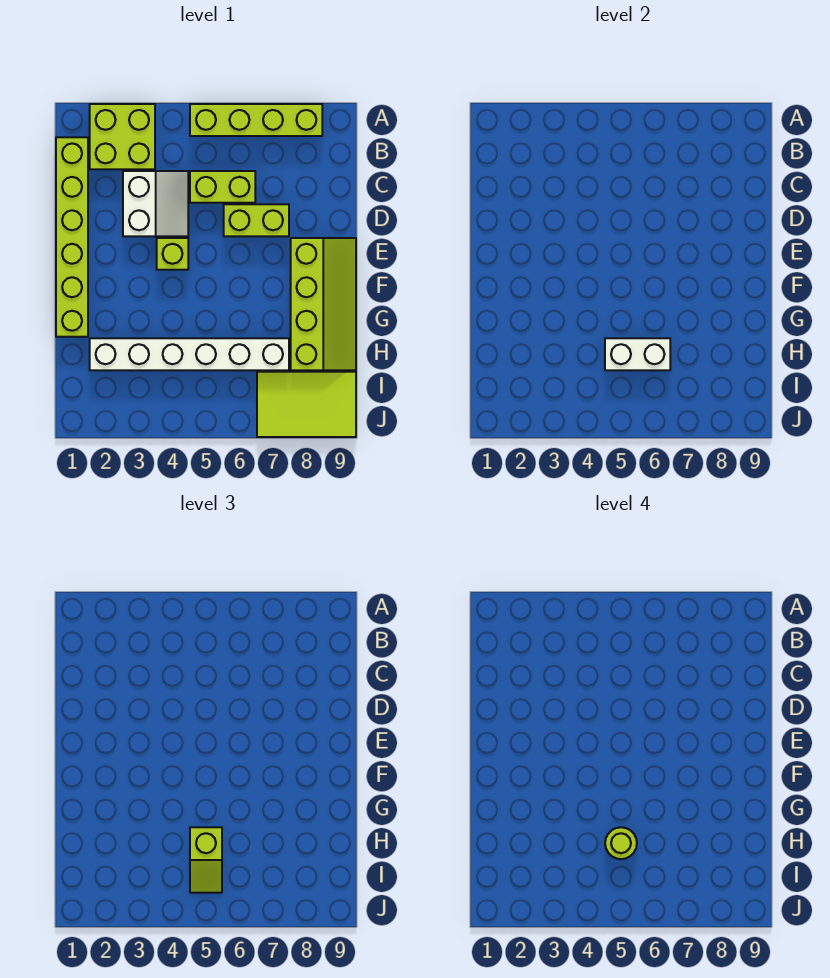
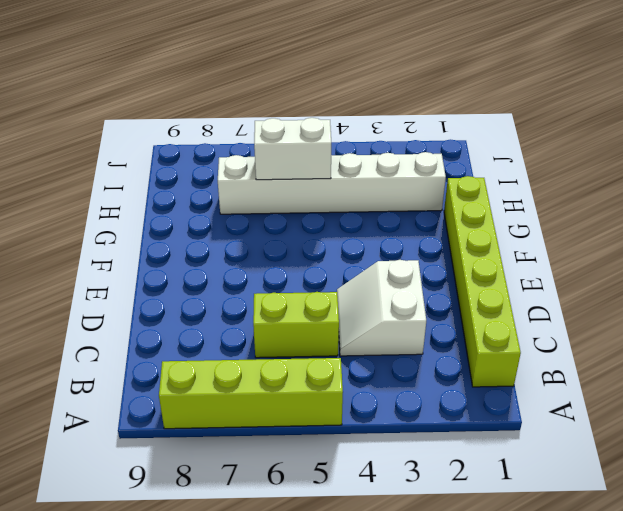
none -> lime brick A2:B3 level 1
none -> lime brick D6:D7 level 1
none -> lime brick E4 level 1

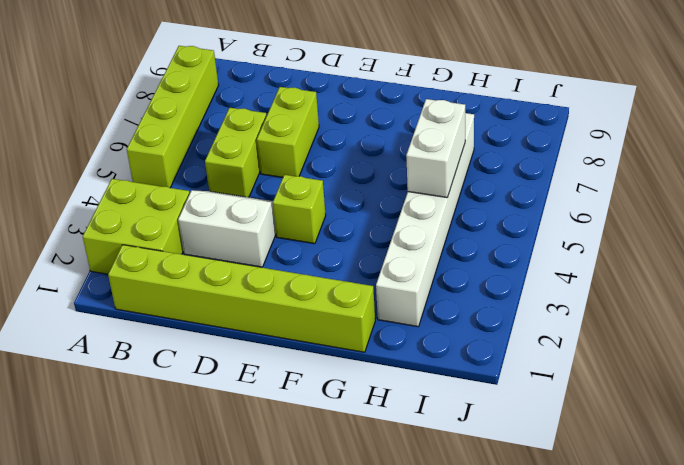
none -> lime slope E8:H9 level 1 top 8
none -> lime tile I7:J9 level 1
none -> lime slope H5:I5 level 3 top H

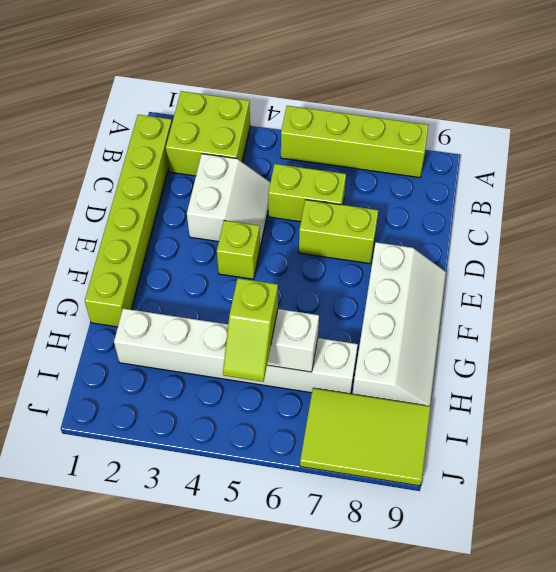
white slope E8:H9 level 1 top 8 -> lime slope E8:H9 level 1 top 8
none -> lime round brick H5 level 4

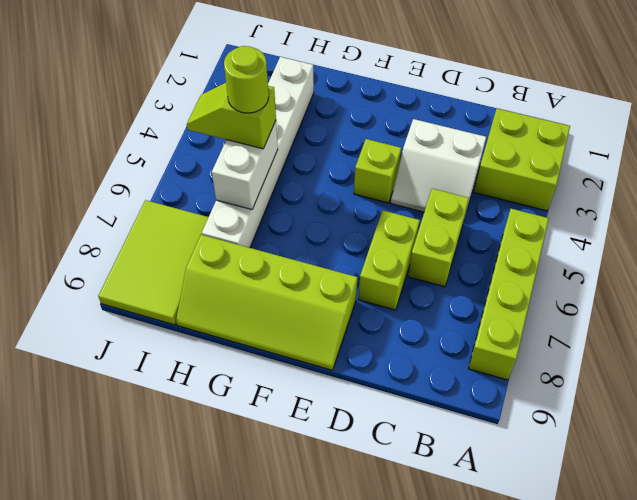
none -> lime brick B1:G1 level 1

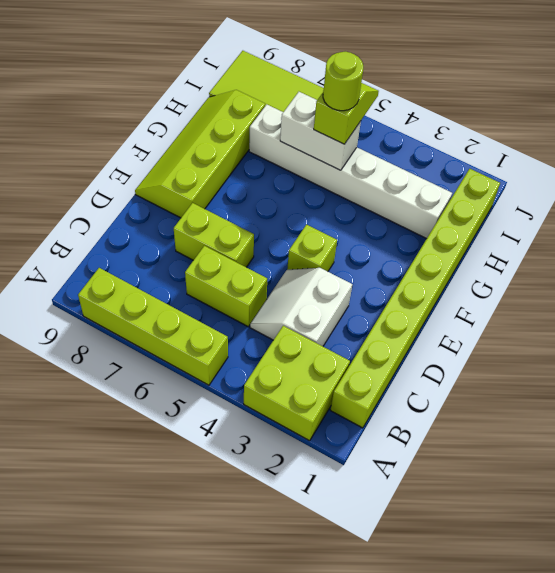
lime brick B1:I1 level 1 -> lime brick B1:G1 level 1

